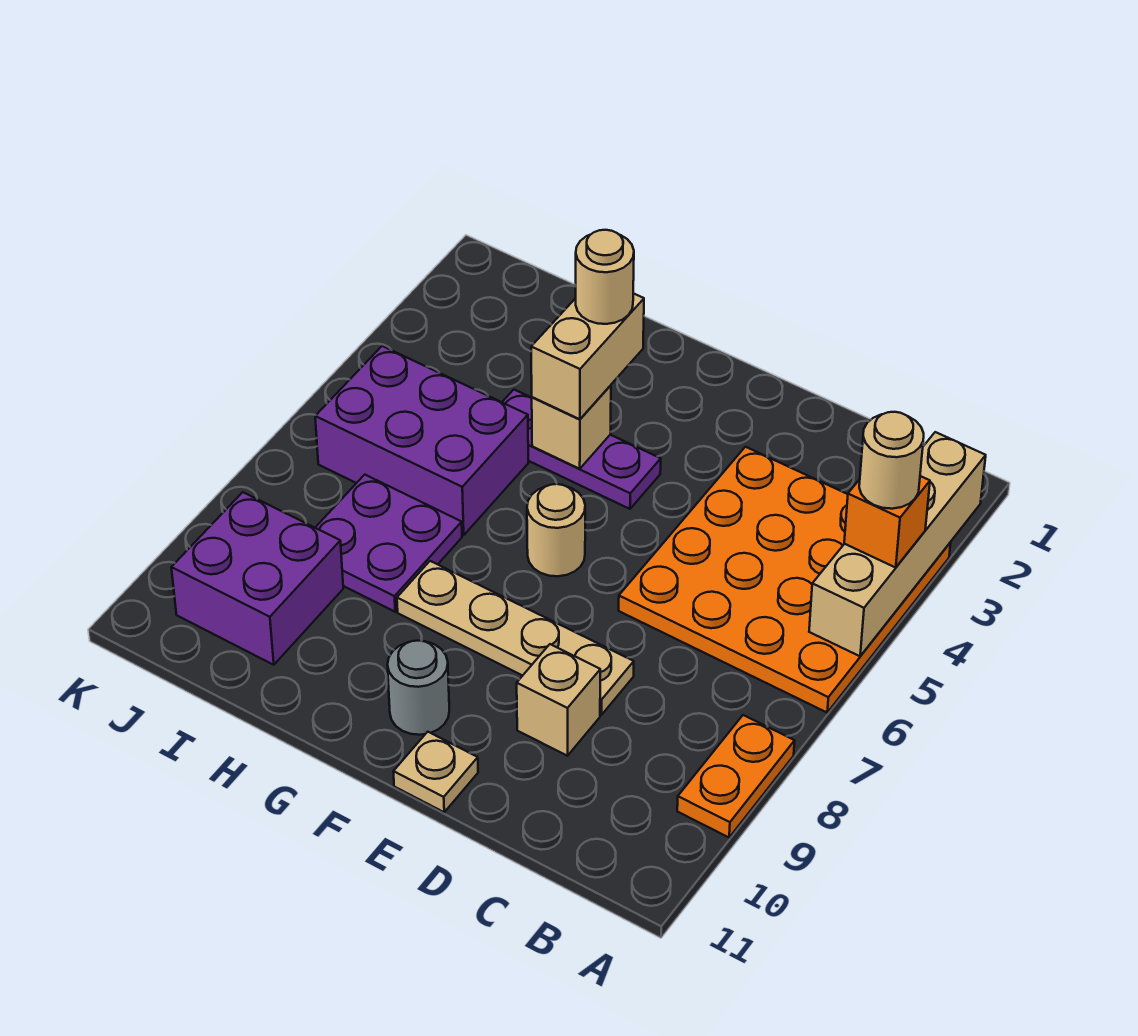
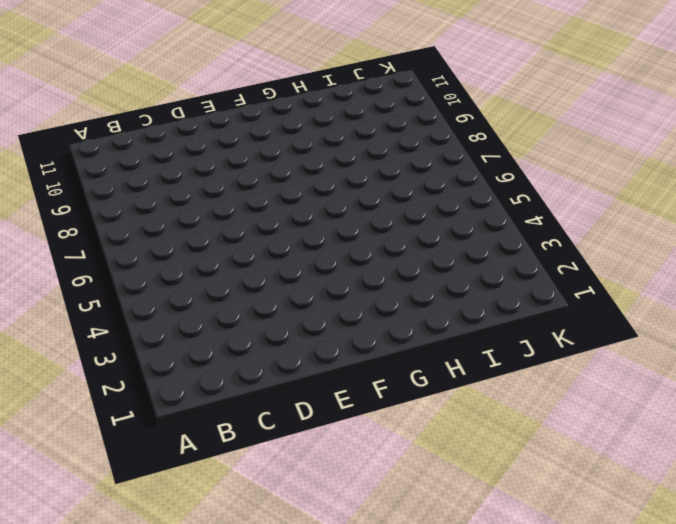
none -> orange plate A3:D6 level 1
none -> orange plate A8:A9 level 1
none -> tan plate D8:G8 level 1

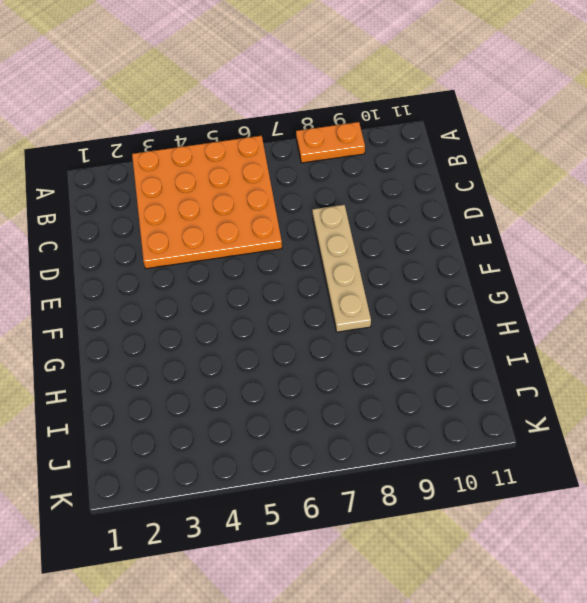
none -> tan brick D9 level 1
none -> tan plate E11 level 1
none -> purple plate F4:H4 level 1

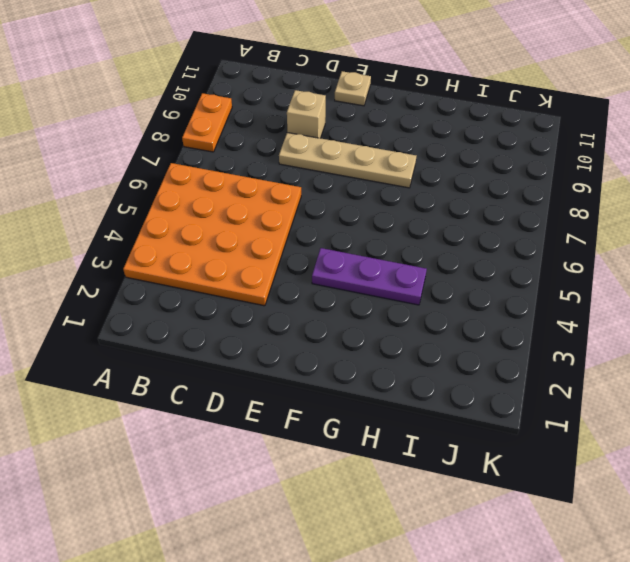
none -> tan round brick F6 level 1
none -> grey round brick F10 level 1
none -> purple brick H5:J6 level 1

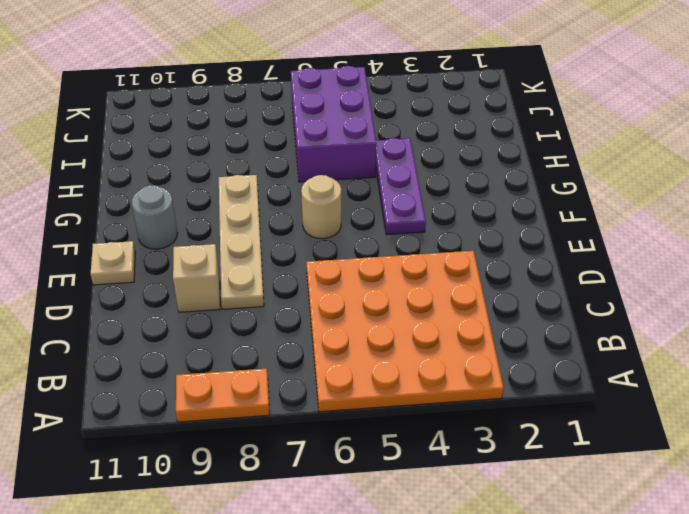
none -> purple plate H7:I8 level 1
none -> purple brick I9:J10 level 1
none -> tan brick A2:A5 level 2

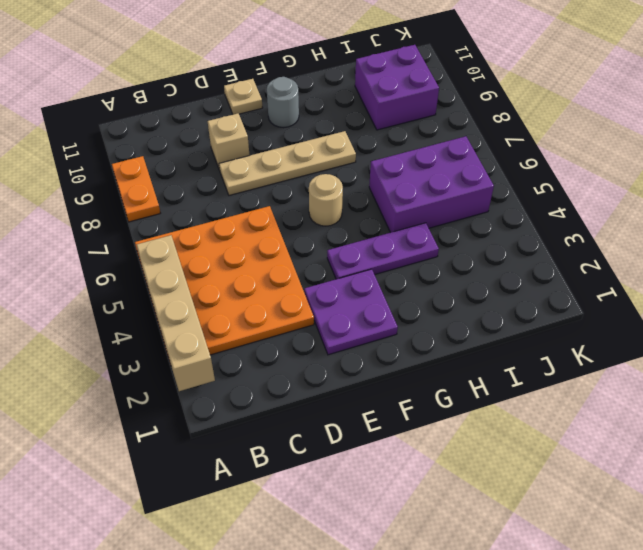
purple plate E2:F3 level 1 -> purple plate H7:I8 level 1
none -> tan brick G4 level 2
none -> orange brick A4 level 3
none -> tan brick G3:G4 level 3

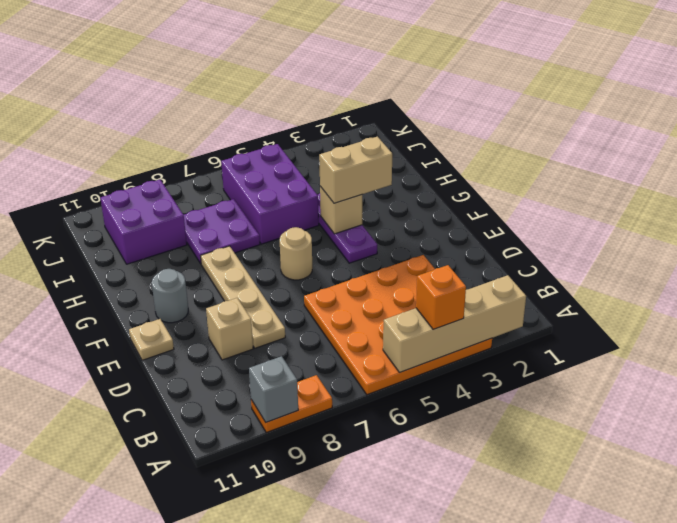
grey brick A9 level 2 -> none
none -> tan round brick A4 level 4
none -> tan round brick G3 level 4

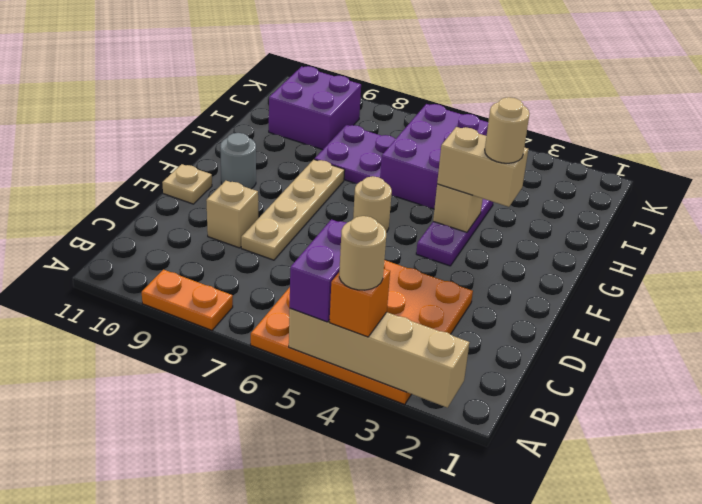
purple brick A5:B5 level 3 -> none

